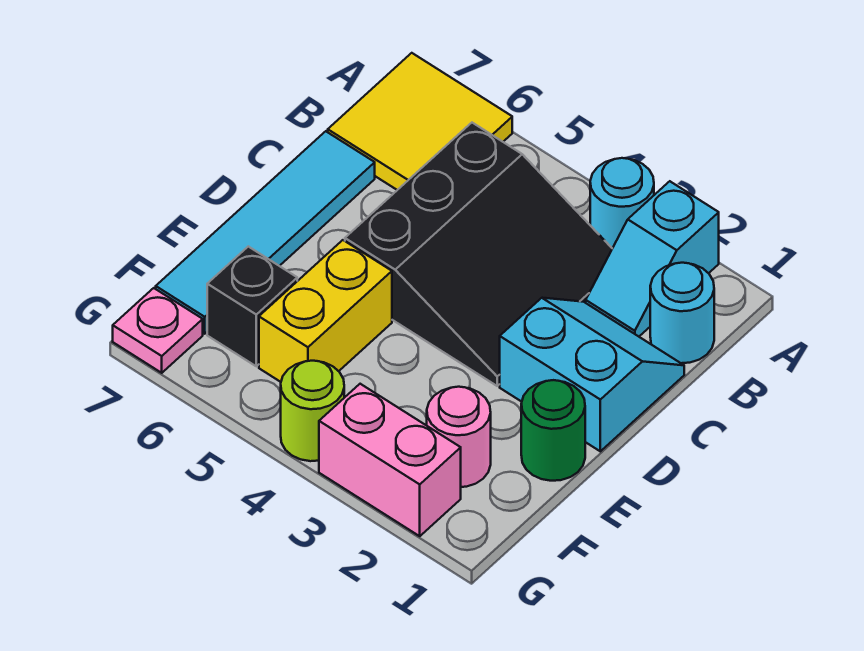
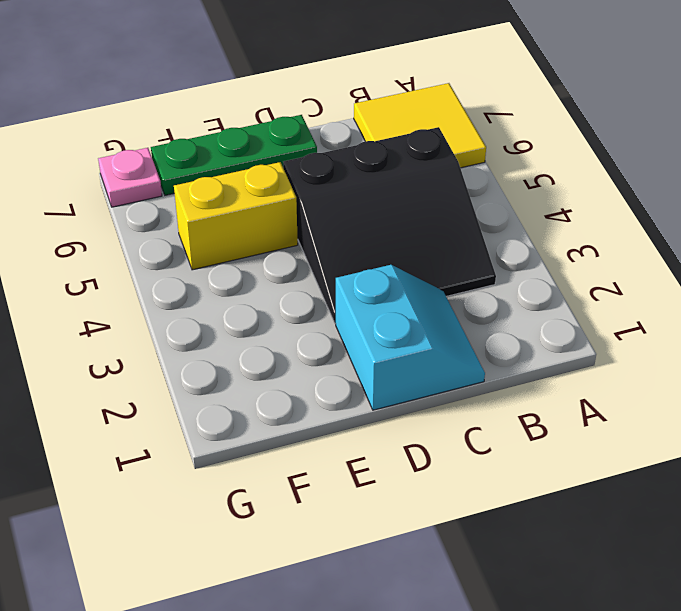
green plate D7:F7 level 1 -> cyan tile C7:F7 level 1
none -> cyan slope A2:B2 level 1 top A
none -> cyan round brick A3 level 1
none -> cyan round brick B1 level 1

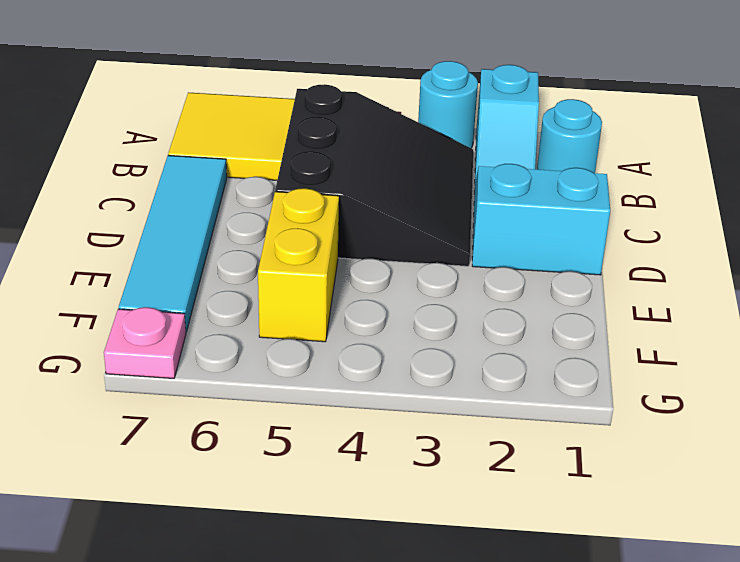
none -> green round brick E1 level 1
none -> pink round brick F2 level 1
none -> black brick F6 level 1

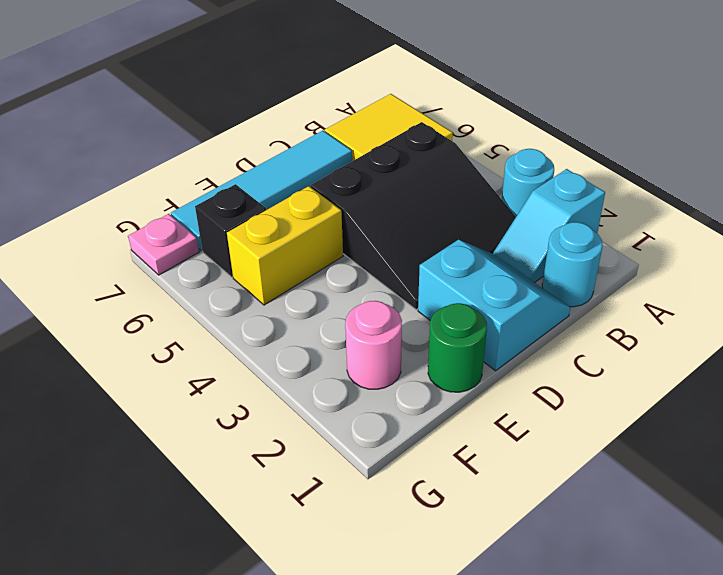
none -> pink brick G2:G3 level 1
none -> lime round brick G4 level 1

